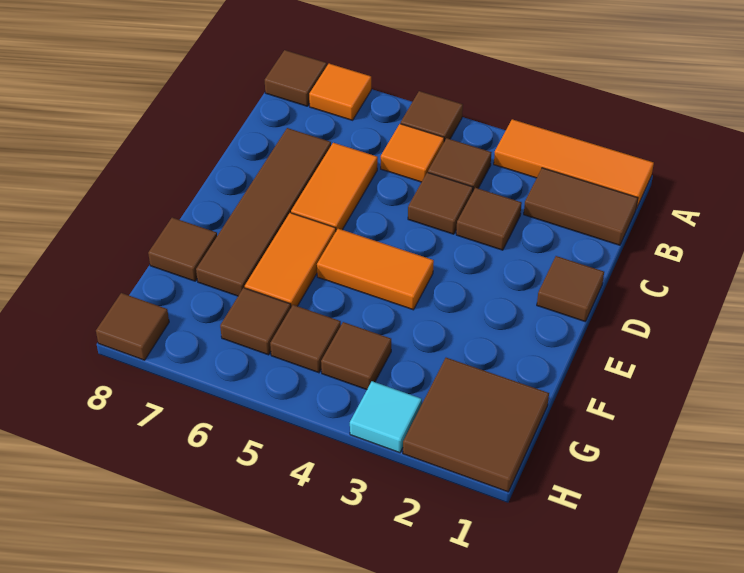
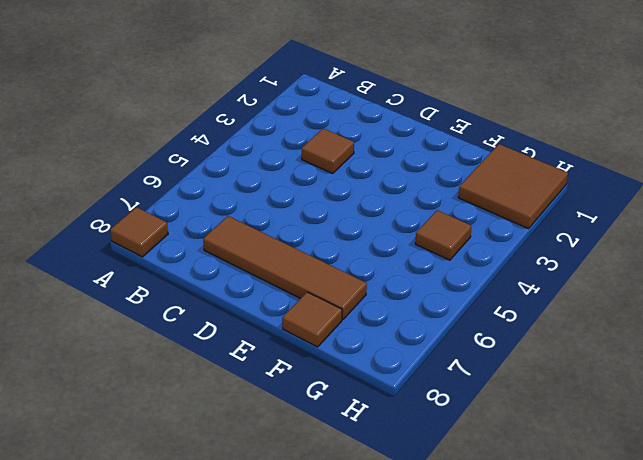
none -> orange tile A1:A3 level 1
none -> brown tile A5 level 1
none -> orange tile A7 level 1

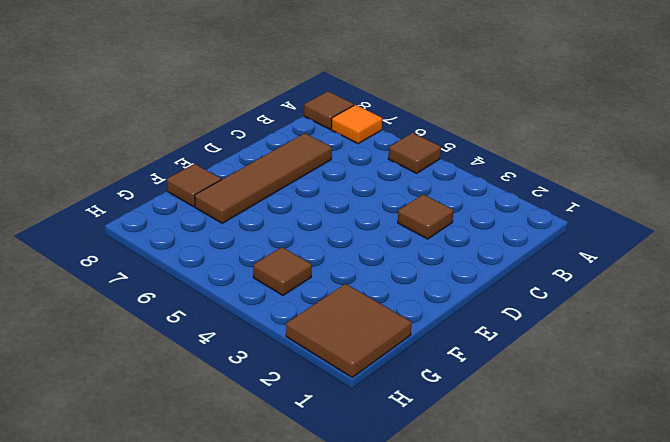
none -> orange tile A1:A3 level 1
none -> brown tile B1:B2 level 1
none -> brown tile B4 level 1

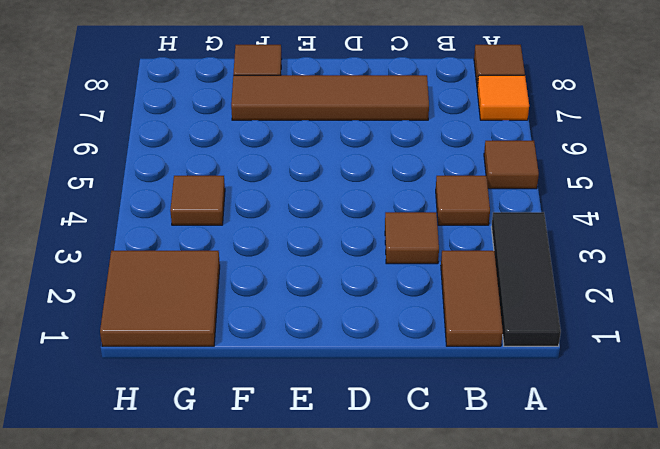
black tile A1:A3 level 1 -> orange tile A1:A3 level 1
none -> orange tile B5 level 1
none -> brown tile C4 level 1
none -> orange tile C6:D6 level 1

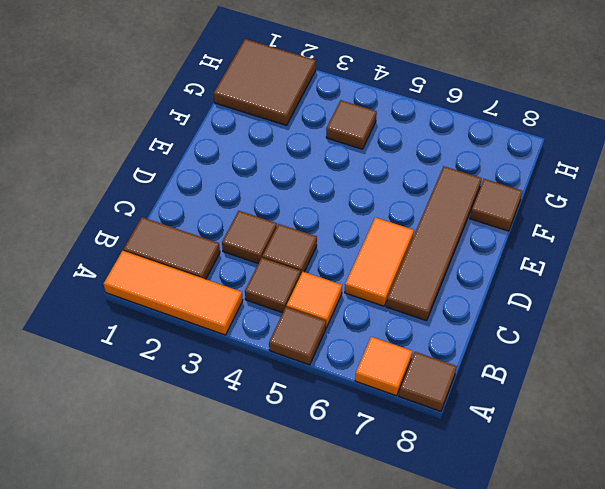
none -> brown tile D1 level 1
none -> orange tile E4:E5 level 1
none -> orange tile E6:F6 level 1

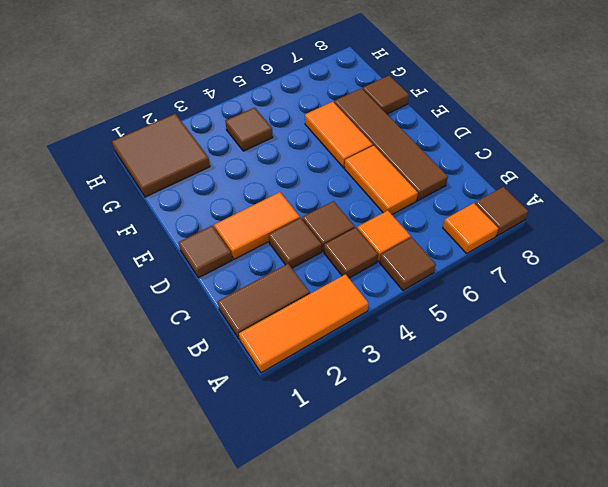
orange tile D2:D3 level 1 -> orange tile E4:E5 level 1
none -> brown tile G5 level 1
none -> brown tile G6 level 1
none -> cyan tile H3 level 1

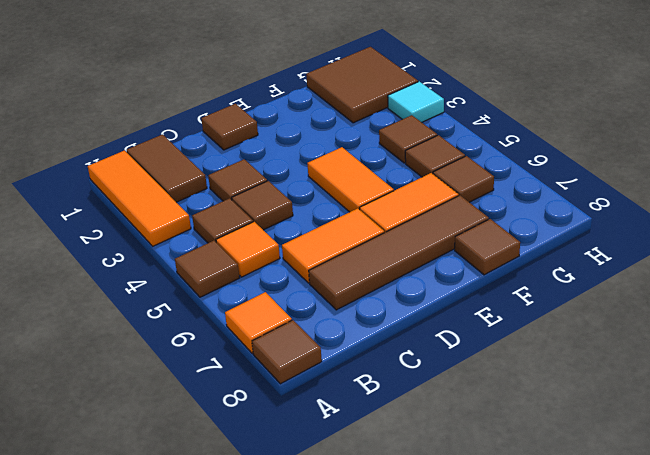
none -> brown tile H8 level 1

